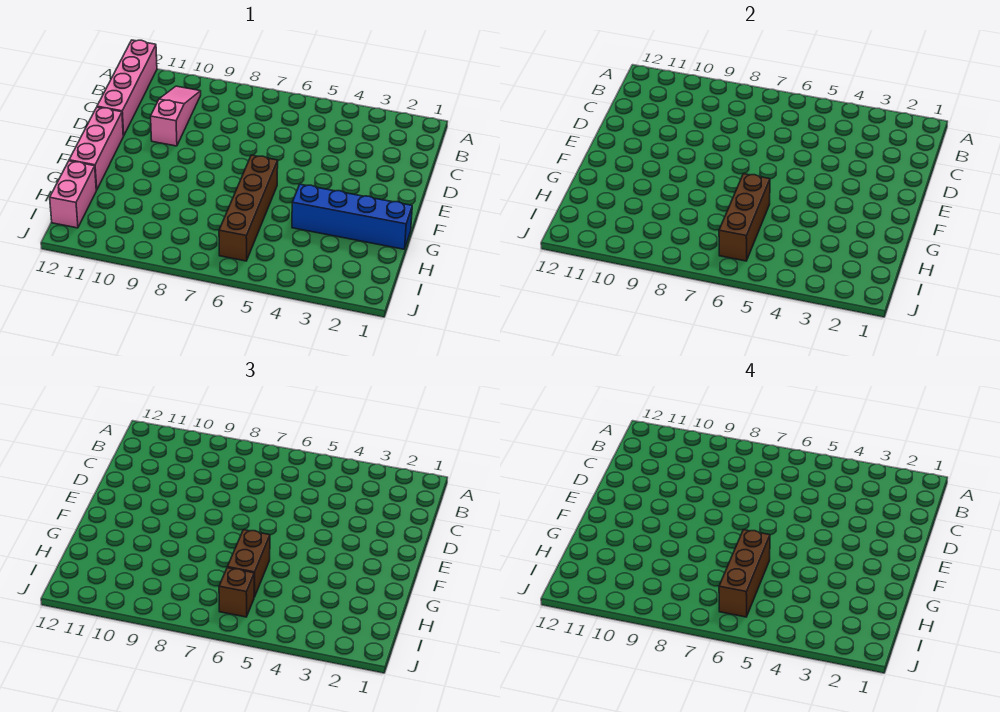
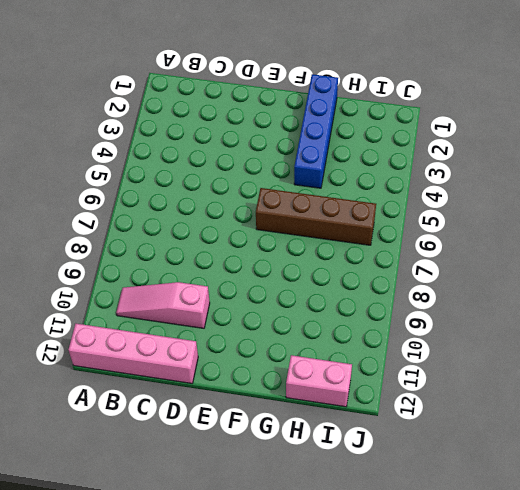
none -> pink brick E12:G12 level 1
none -> brown brick G6:I6 level 2

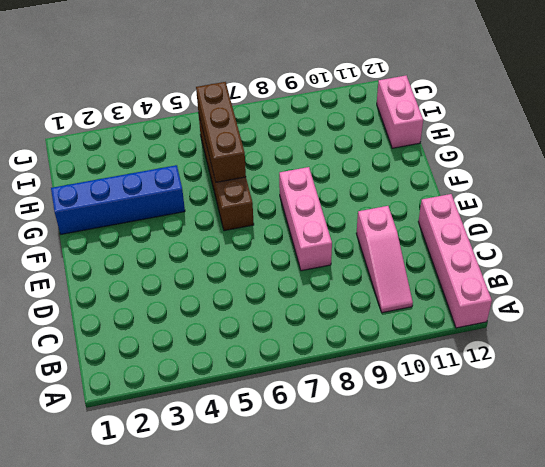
pink brick D8:F8 level 1 -> pink brick E12:G12 level 1
none -> brown brick G6:H6 level 3
none -> brown brick I6 level 3

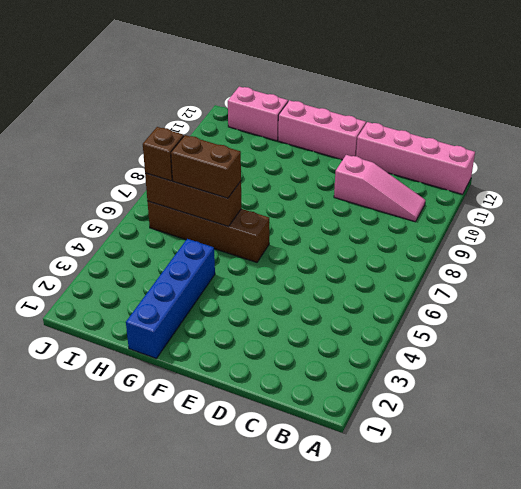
none -> brown brick G6:I6 level 4

